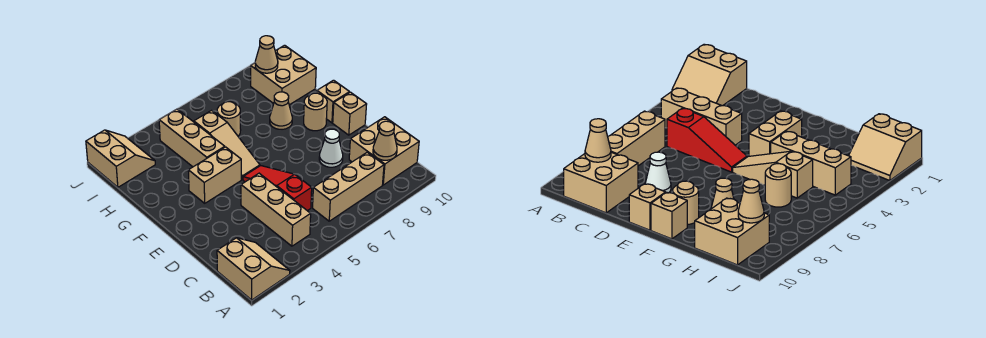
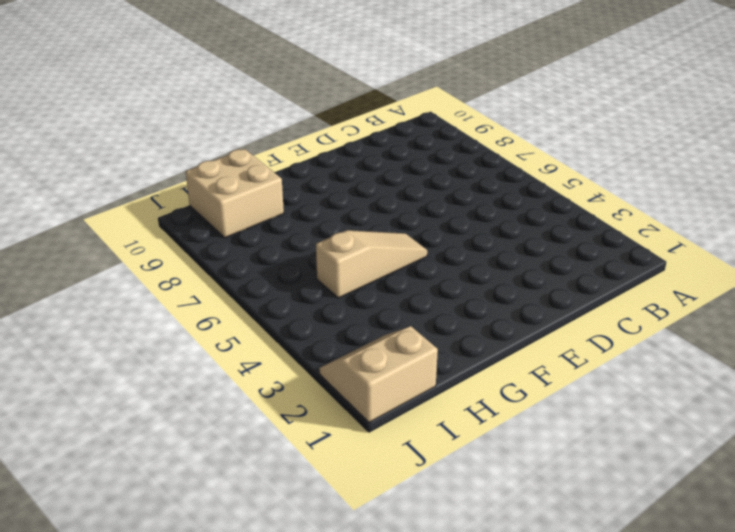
none -> tan slope A1:B2 level 1 top 1
none -> tan brick B4:D4 level 1
none -> tan brick B6:B8 level 1

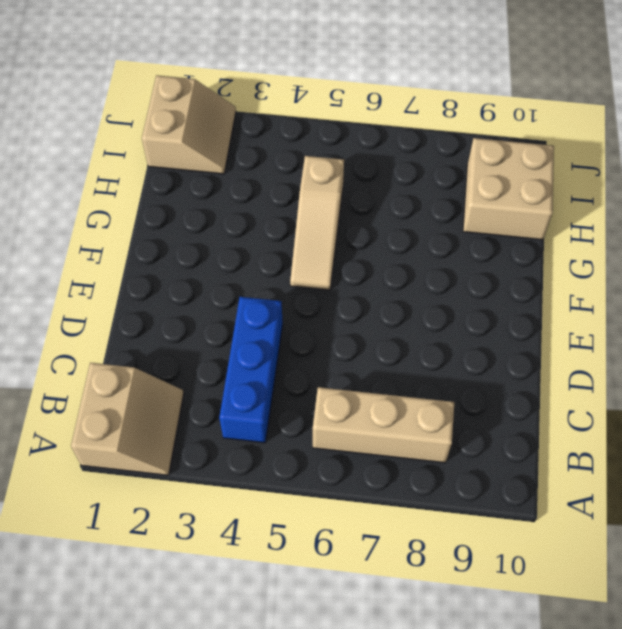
blue brick B4:D4 level 1 -> tan brick B4:D4 level 1
none -> tan brick B9:C10 level 1
none -> red slope C5:E5 level 1 top C
none -> white cone D8 level 1

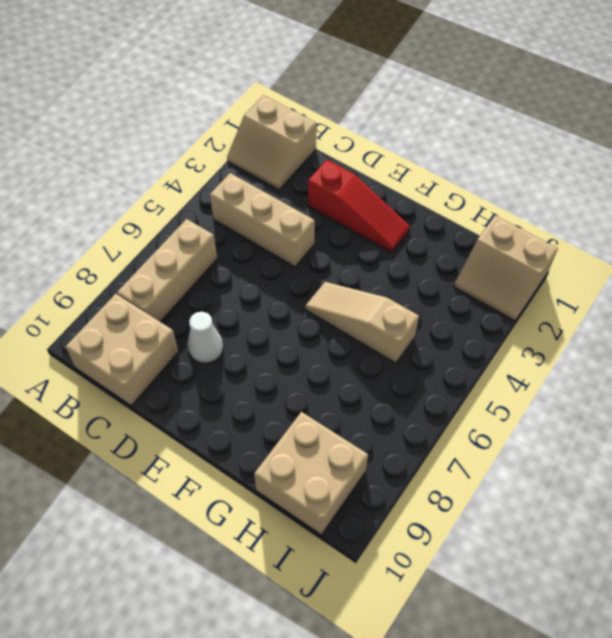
red slope D2:F2 level 1 top D -> red slope C5:E5 level 1 top C
none -> tan brick E10 level 1
none -> tan brick F3:F4 level 1
none -> tan round brick F9 level 1

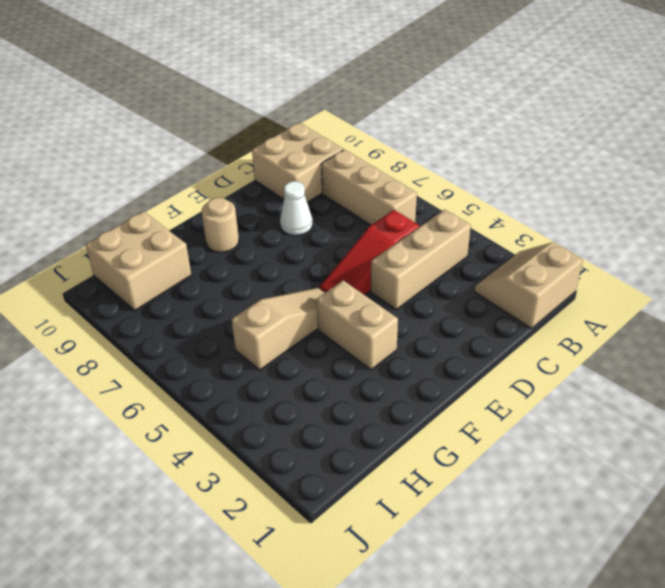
none -> tan brick E10 level 1
none -> tan brick F10 level 1
none -> tan brick G4:I4 level 1

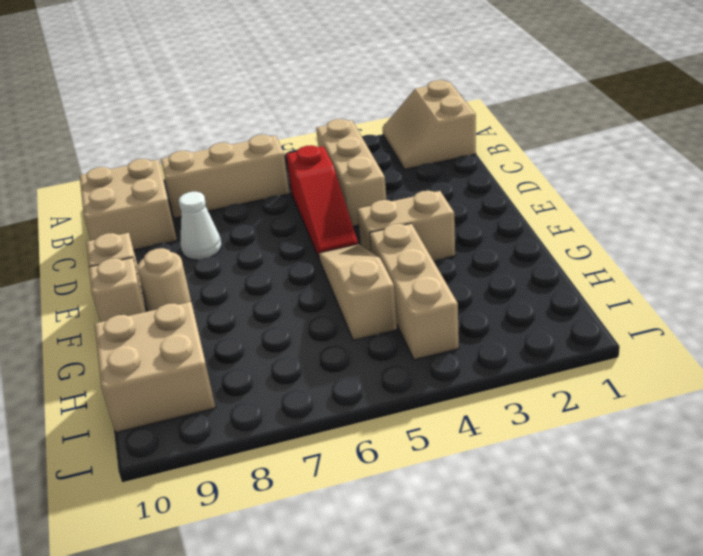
none -> tan cone G8 level 1
none -> tan round brick H6 level 1
none -> tan slope I1:J2 level 1 top 1

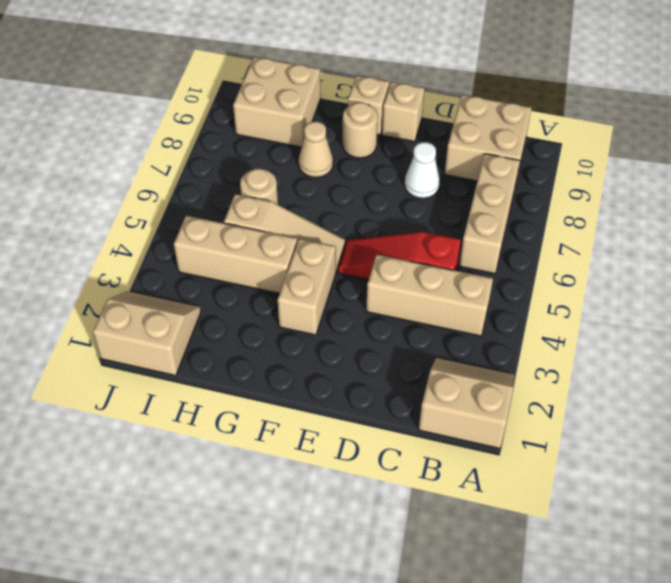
none -> tan cone B9 level 2
none -> tan cone I9 level 2

